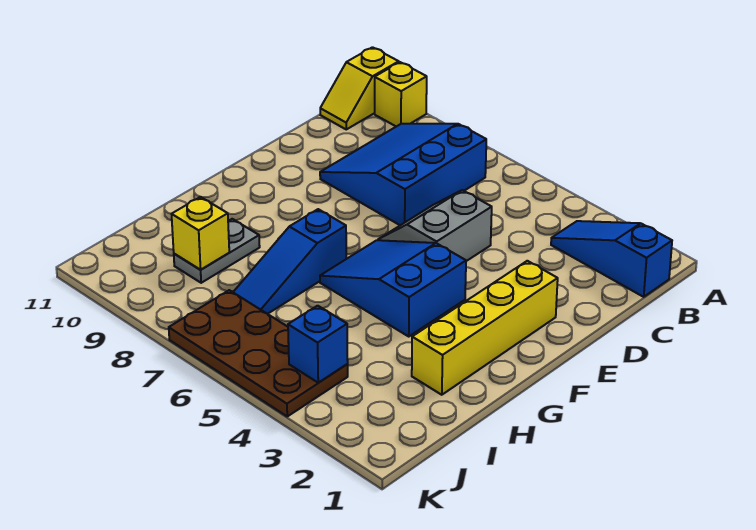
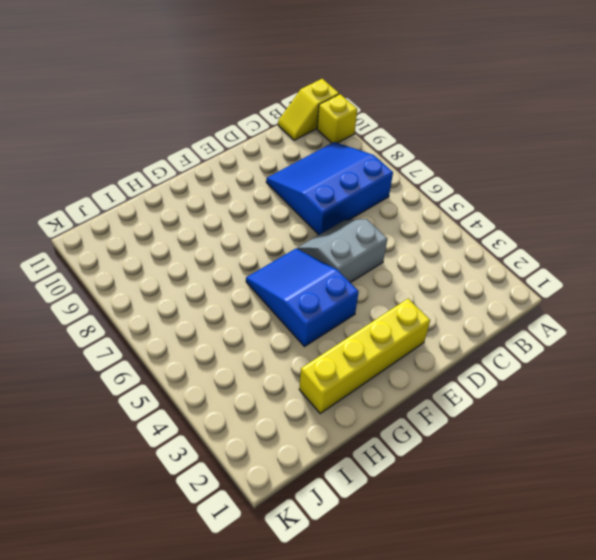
none -> blue slope B1:B3 level 1 top 1
none -> blue slope G7:I7 level 1 top G
none -> grey plate H9:I9 level 1

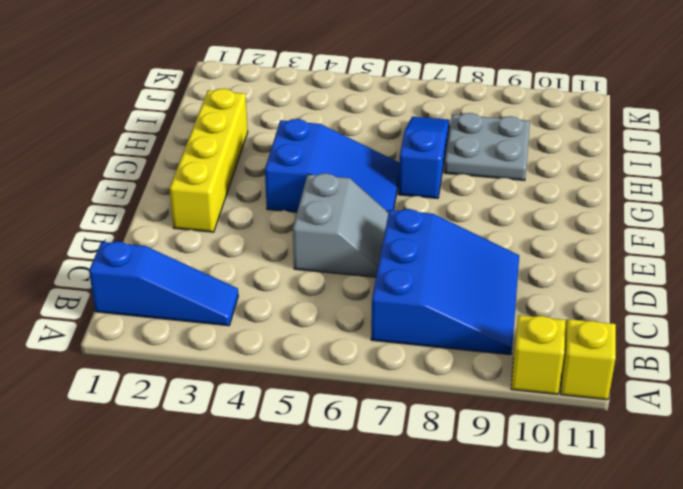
grey plate H8:I9 level 1 -> grey plate H9:I9 level 1
none -> brown plate J4:K7 level 1
none -> yellow brick I9 level 2
none -> blue brick J4 level 2

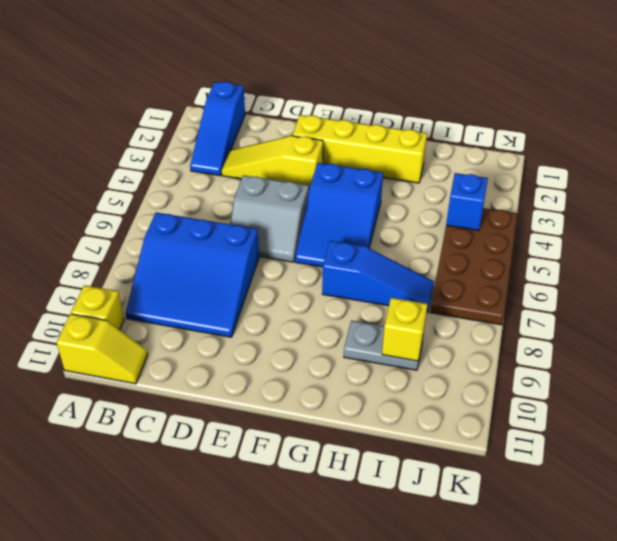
yellow slope C3:E3 level 1 top E -> none

